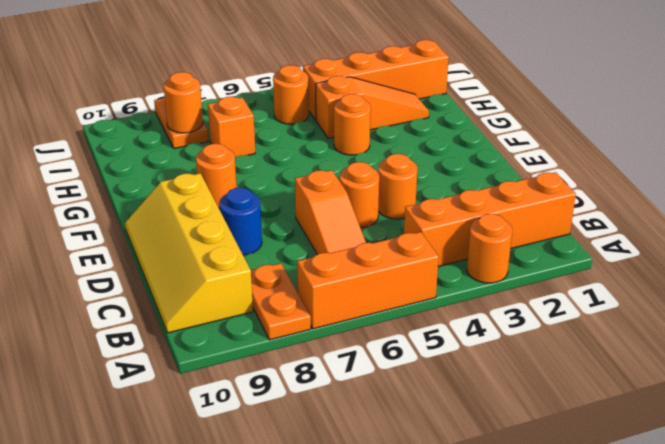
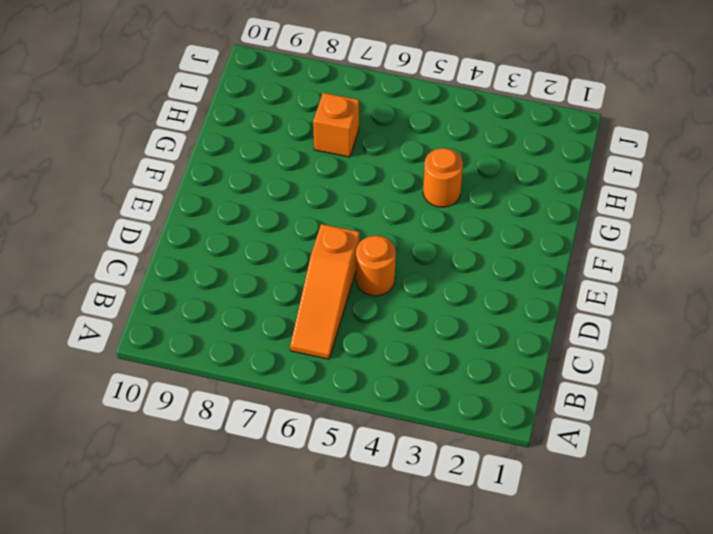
none -> orange round brick A3 level 1
none -> orange brick A5:A7 level 1
none -> orange plate A8:B8 level 1

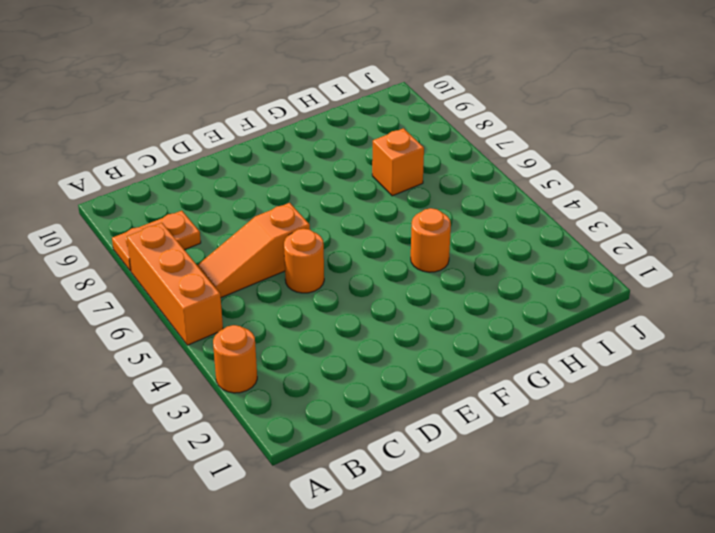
none -> orange brick B1:B4 level 1
none -> yellow slope B9:E10 level 1 top 9
none -> orange round brick D4 level 1

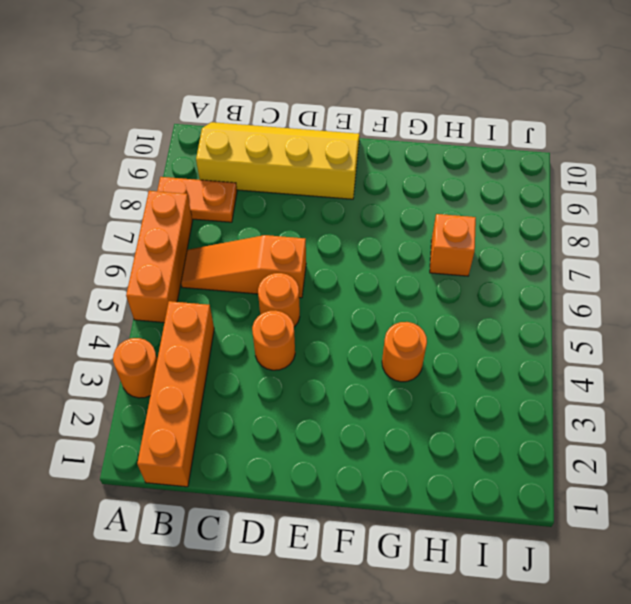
none -> blue round brick D8 level 1
none -> orange round brick F8 level 1
none -> orange slope H2:H4 level 1 top 4

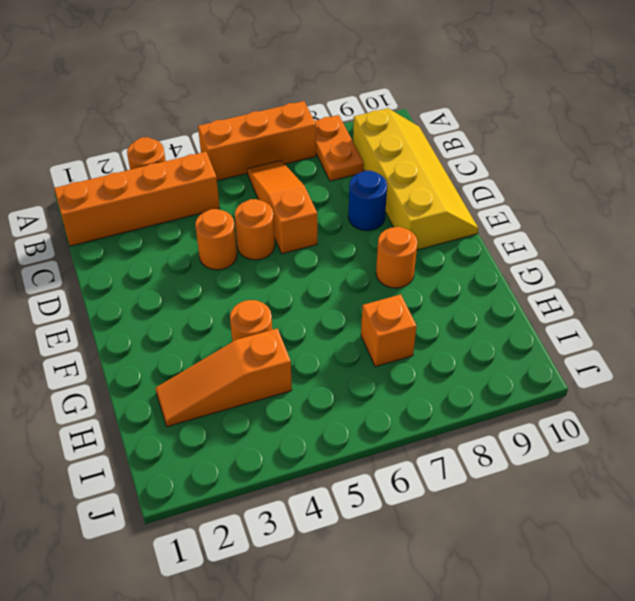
none -> orange brick I1:I4 level 1
none -> orange round brick I5 level 1
none -> orange plate I8:J8 level 1

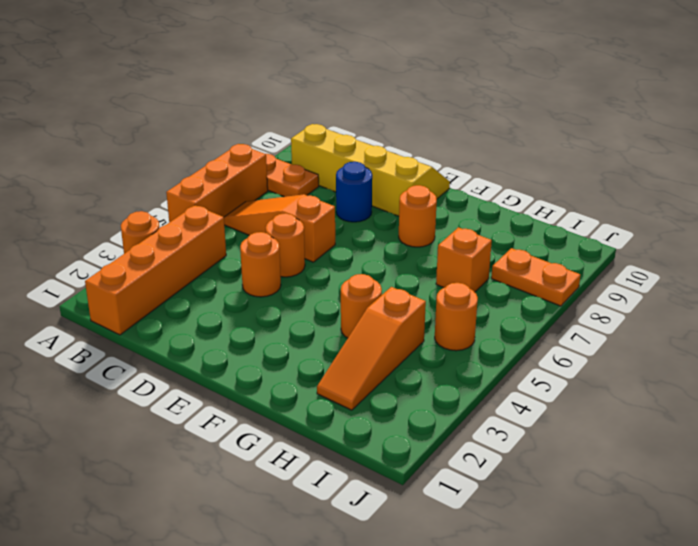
none -> orange brick I1:I4 level 1
none -> orange round brick I8 level 2

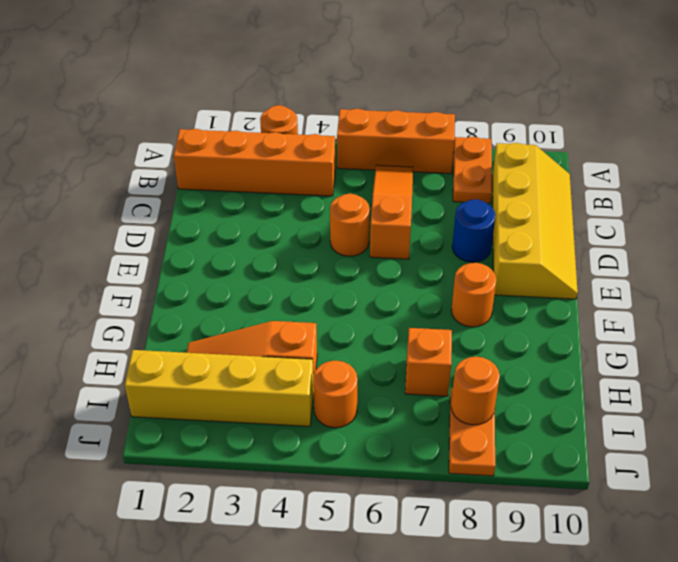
yellow brick I1:I4 level 1 -> orange brick I1:I4 level 1
none -> orange round brick D4 level 1
none -> orange round brick G4 level 1

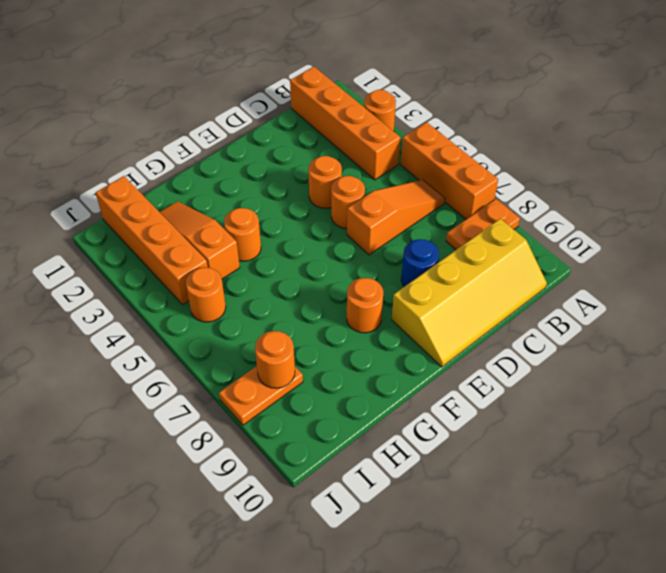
none -> orange brick H7 level 1

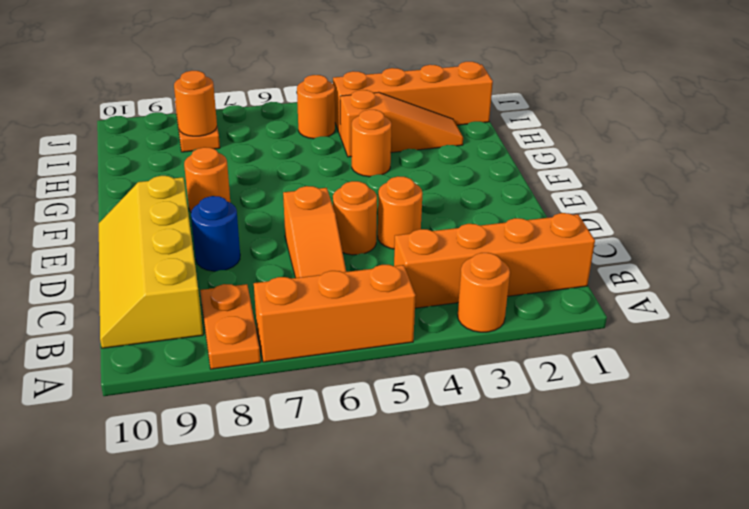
none -> orange brick H7 level 1

